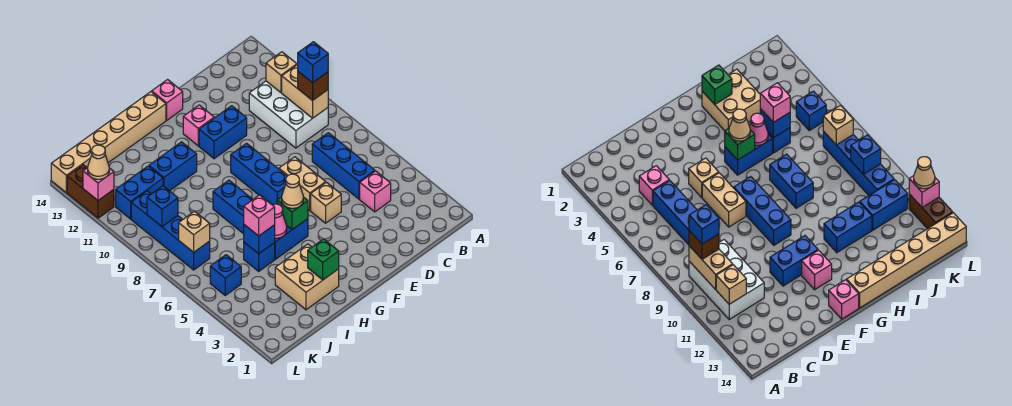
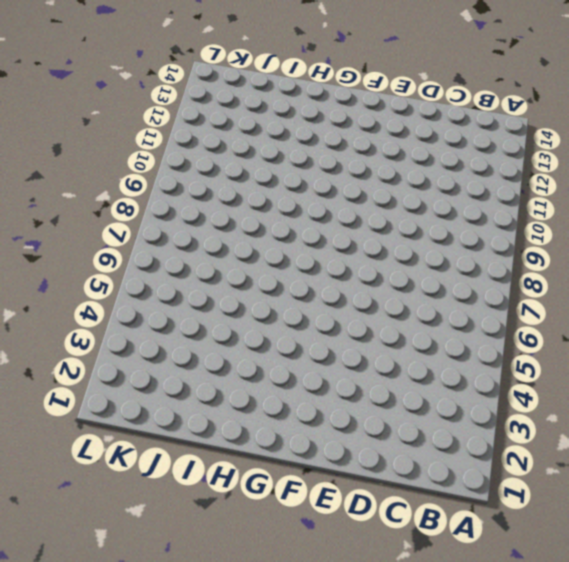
none -> white brick B9:C11 level 1
none -> pink brick C4 level 1
none -> blue brick C5:C7 level 1
none -> tan brick E5 level 1

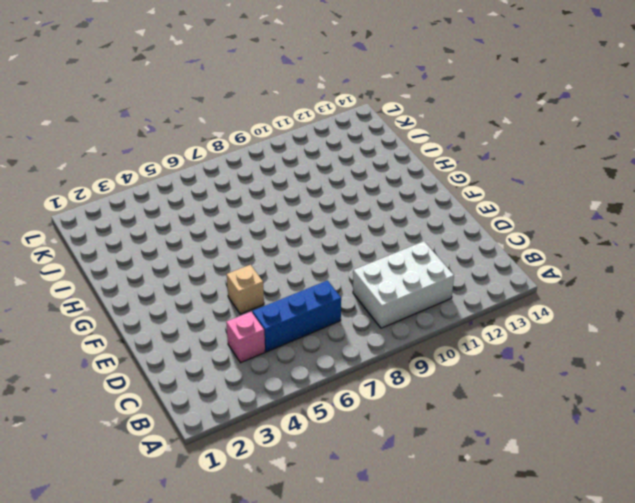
none -> tan brick E6:E7 level 1
none -> blue brick E11:F11 level 1
none -> blue brick F7:F9 level 1
none -> pink brick F12 level 1

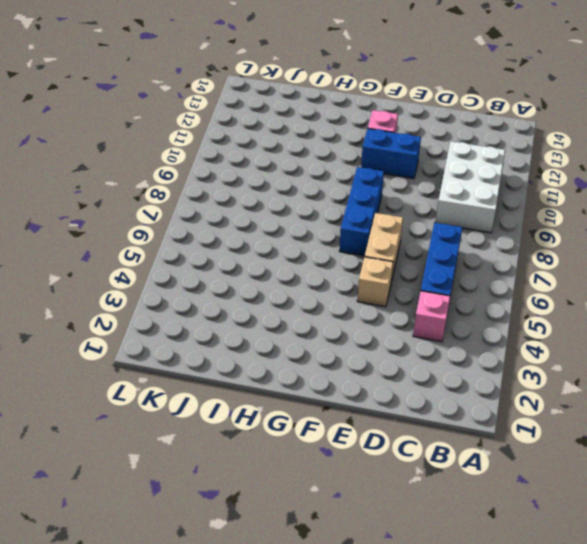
none -> pink brick F14 level 1
none -> blue brick G5:H5 level 1
none -> tan brick G14:L14 level 1
none -> tan brick H2:I3 level 1

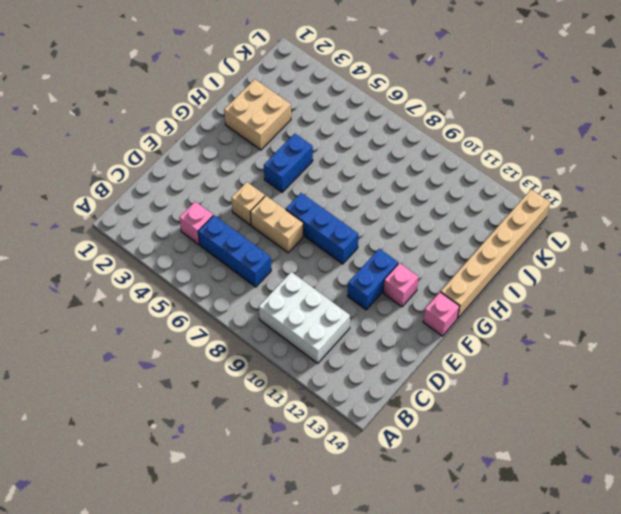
none -> blue brick H7:H8 level 1
none -> blue brick H11:I11 level 1
none -> blue brick I5 level 1
none -> blue brick J11:K11 level 1

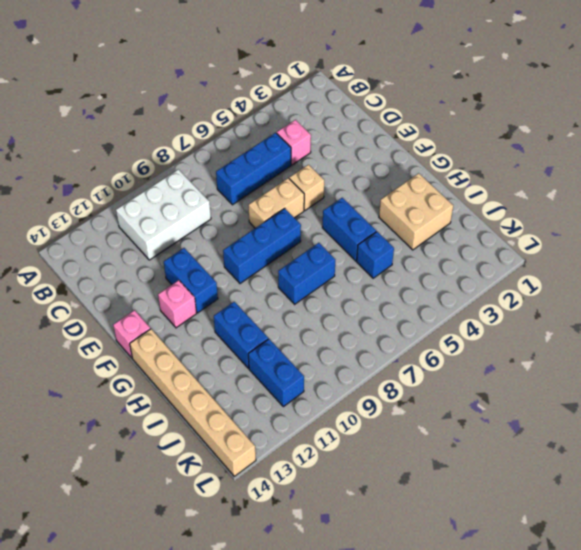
none -> blue brick K5 level 1
none -> blue brick K7:K10 level 1
none -> brown brick L12:L13 level 1
none -> tan brick B9:B10 level 2

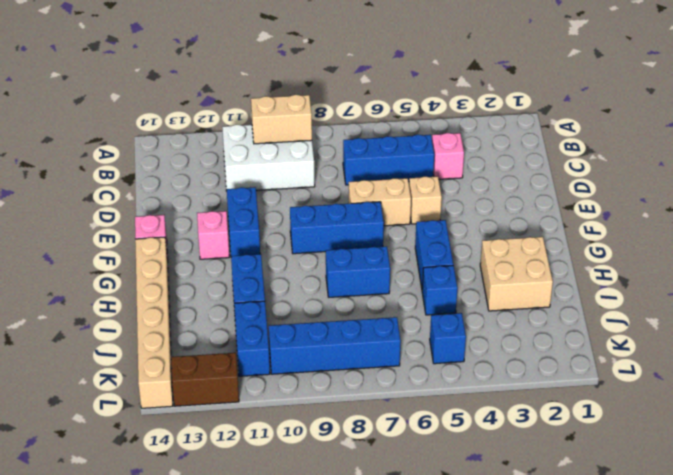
none -> tan brick B11 level 2
none -> green brick G5 level 2
none -> green brick H2 level 2
none -> pink cone H5 level 2

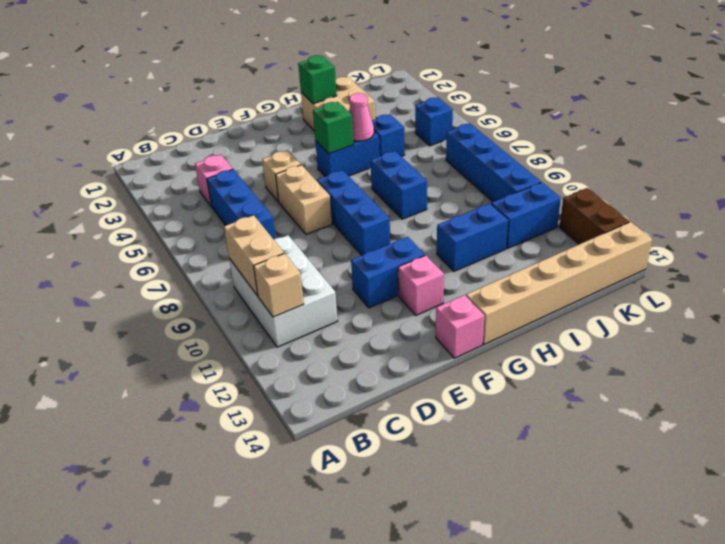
none -> blue brick I5 level 2
none -> tan brick K7 level 2
none -> blue brick K9 level 2
none -> pink brick L12 level 2

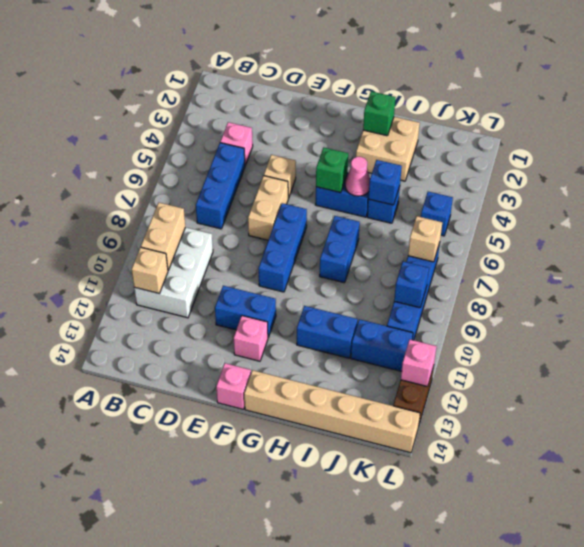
none -> brown brick B9 level 3
none -> tan cone G5 level 3
none -> pink brick I5 level 3
none -> tan cone L12 level 3

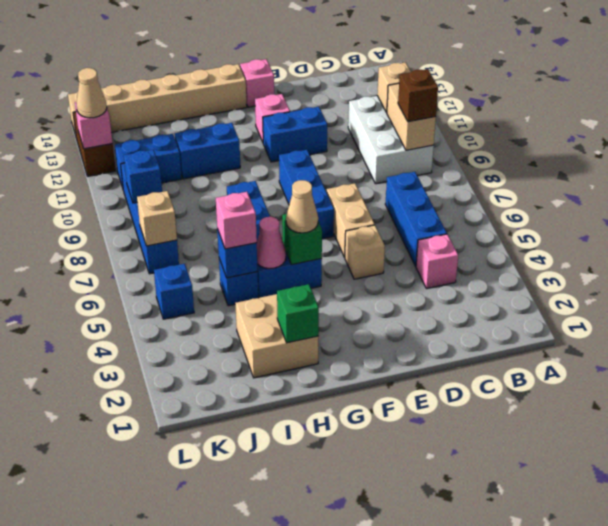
none -> blue brick B9 level 4

